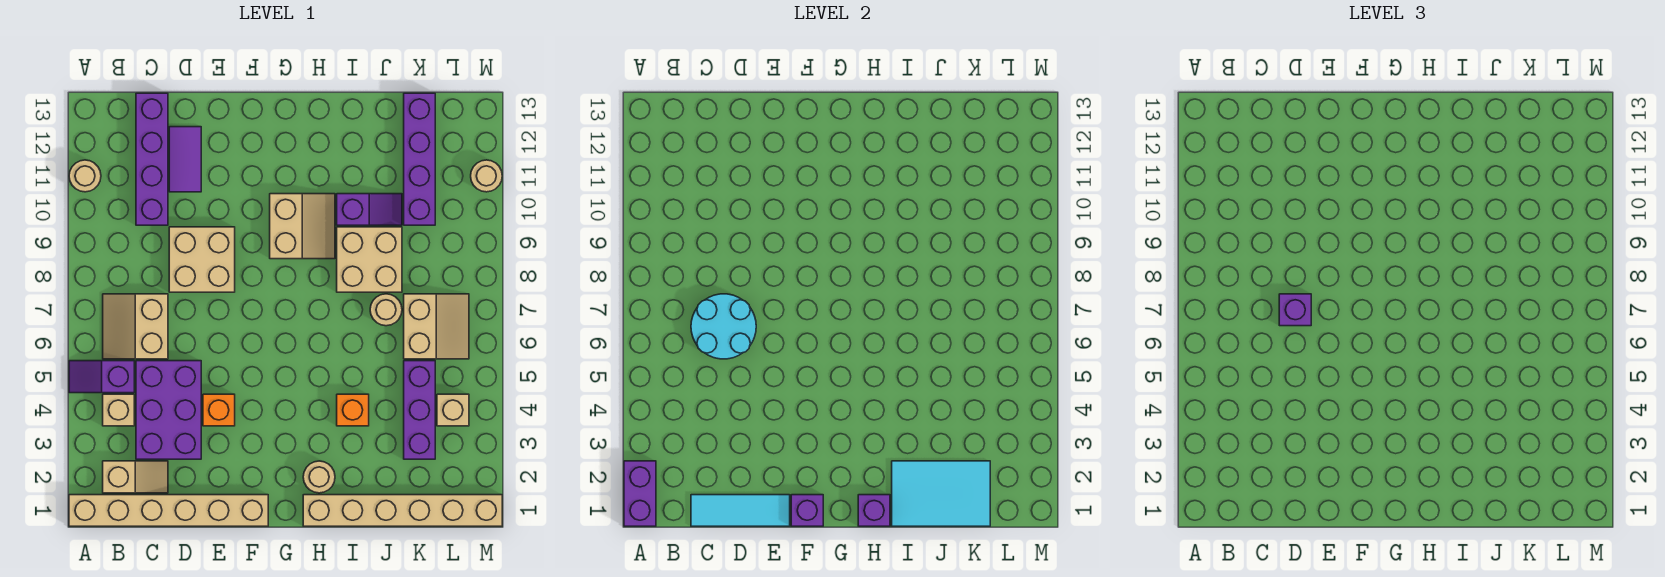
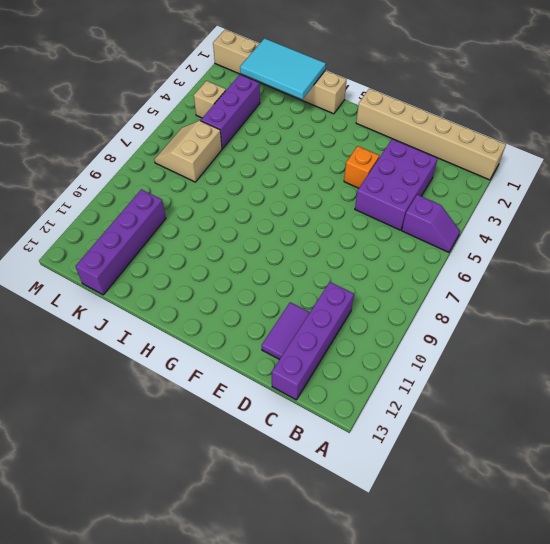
none -> tan round brick A11 level 1
none -> tan slope B2:C2 level 1 top B
none -> tan brick B4 level 1
none -> tan slope B6:C7 level 1 top C

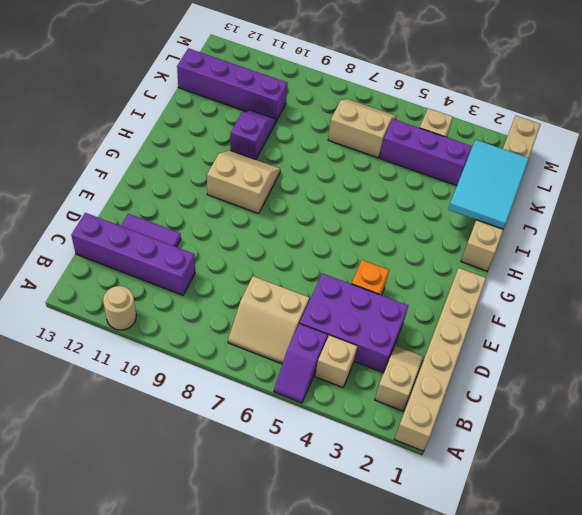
none -> tan brick D8:E9 level 1
none -> tan round brick H2 level 1
none -> orange brick I4 level 1
none -> tan brick I8:J9 level 1

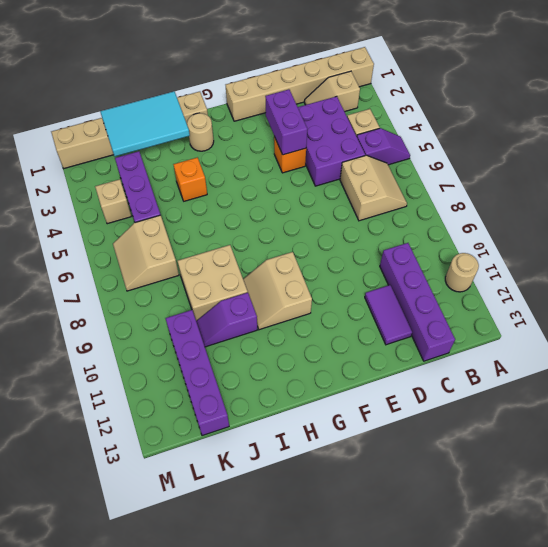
purple brick E3:E4 level 2 -> purple brick A1:A2 level 2
none -> tan brick D8:E9 level 1
none -> tan round brick J7 level 1
none -> tan round brick M11 level 1
none -> cyan tile C1:E1 level 2

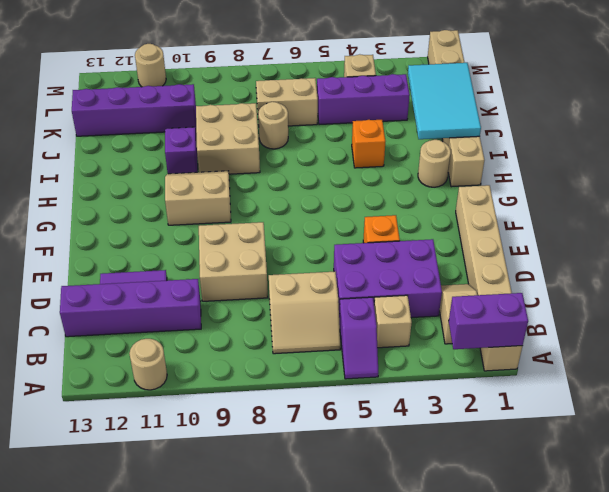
none -> cyan tile C1:E1 level 2
none -> cyan round brick C6:D7 level 2
none -> purple brick F1 level 2
none -> purple brick H1 level 2

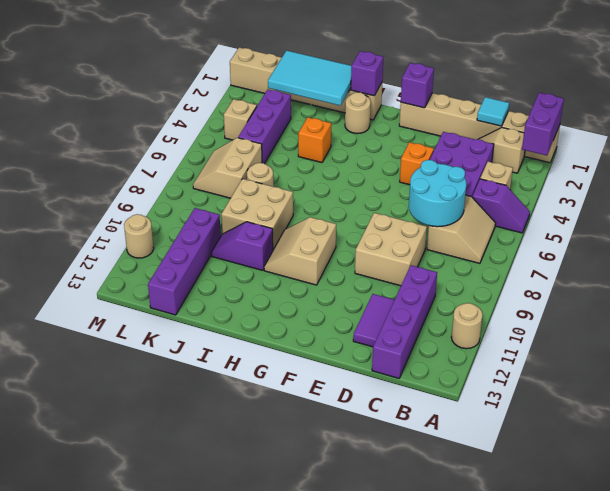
cyan tile C1 level 2 -> cyan tile C1:E1 level 2
none -> purple brick D7 level 3

